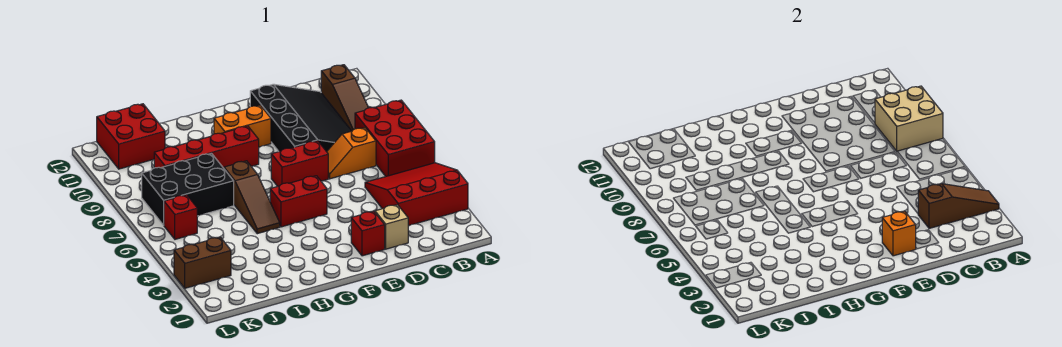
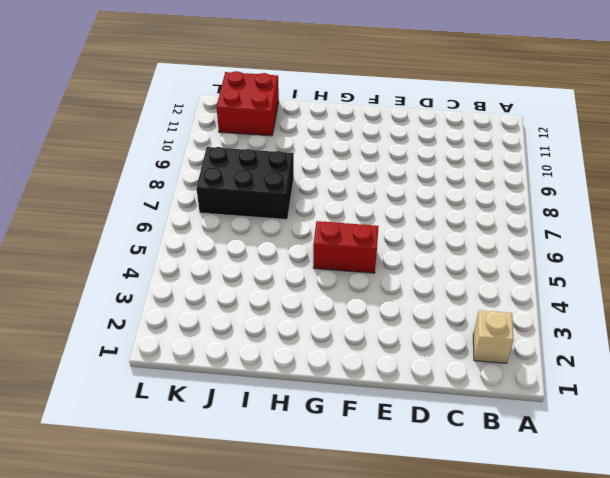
tan brick B2 level 1 -> tan brick D2 level 1
none -> red slope A3:C5 level 1 top 3
none -> red brick A6:B8 level 1
none -> brown slope B9:B11 level 1 top 11

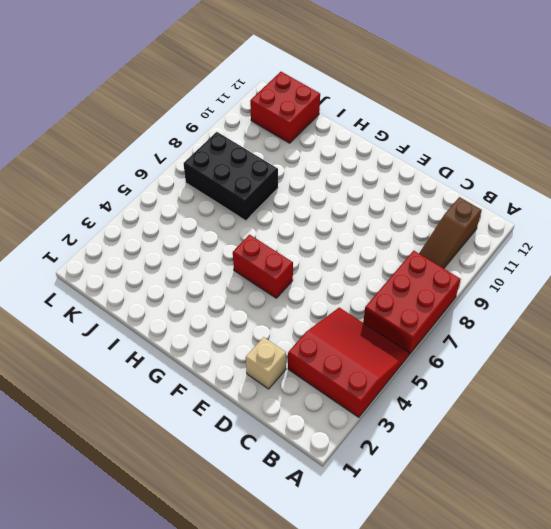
none -> orange slope C7:D7 level 1 top C
none -> black slope C8:E11 level 1 top E
none -> red brick E2 level 1

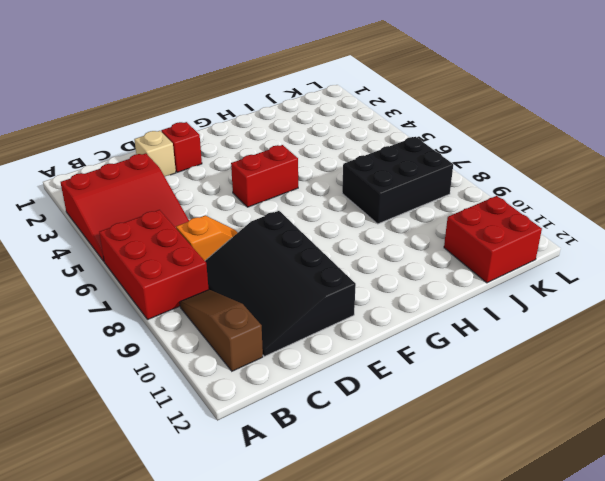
none -> red brick E7:F7 level 1
none -> orange brick F10:G10 level 1
none -> red brick G9:J9 level 1

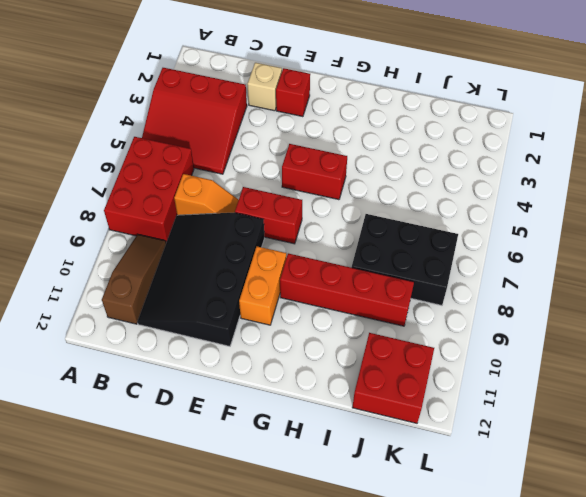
orange brick F9:F10 level 1 -> orange brick F10:G10 level 1
none -> brown slope H5:H7 level 1 top 7
none -> brown brick K3:L3 level 1
none -> red brick K6 level 1

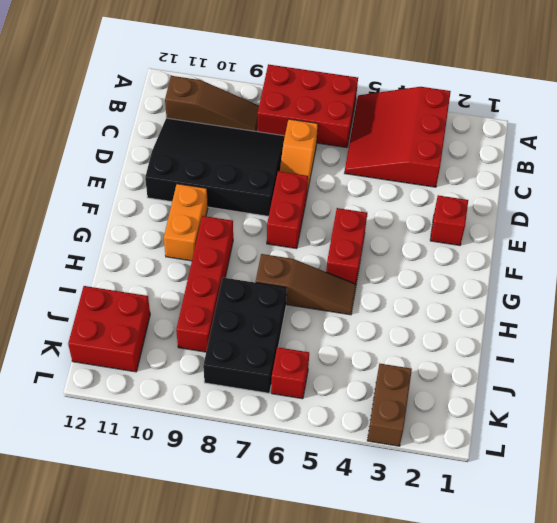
none -> tan brick D2 level 1
none -> brown slope A3:C3 level 2 top C
none -> tan brick A8:B9 level 2

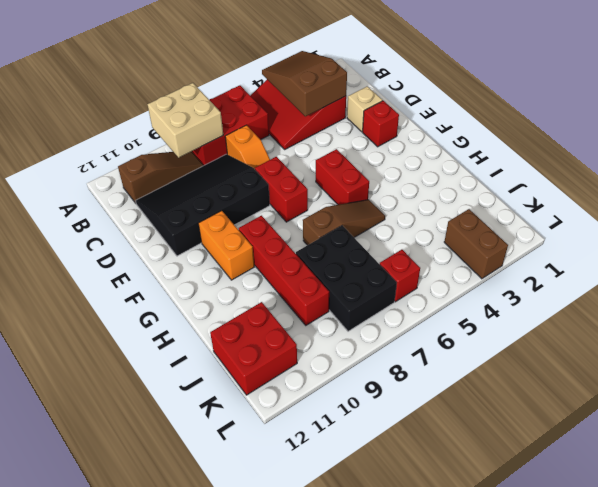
brown slope A3:C4 level 2 top C -> brown slope A3:C3 level 2 top C
none -> orange brick E2 level 2

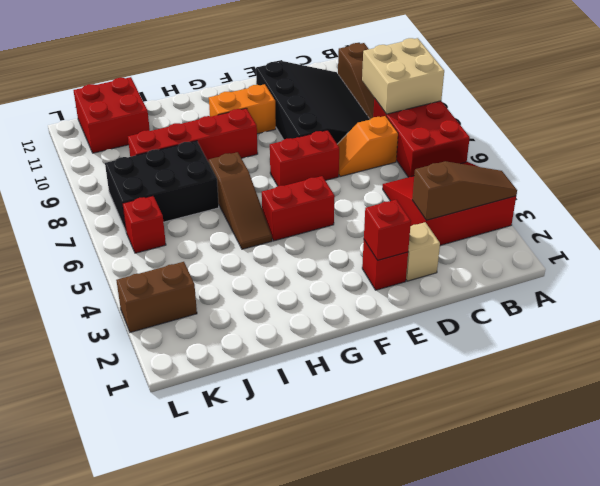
red brick E2 level 2 -> orange brick E2 level 2

